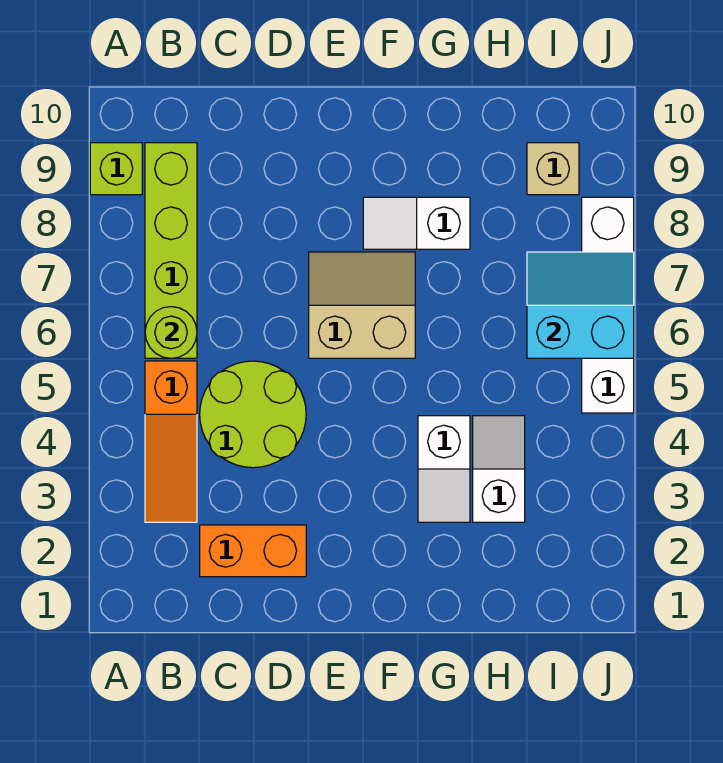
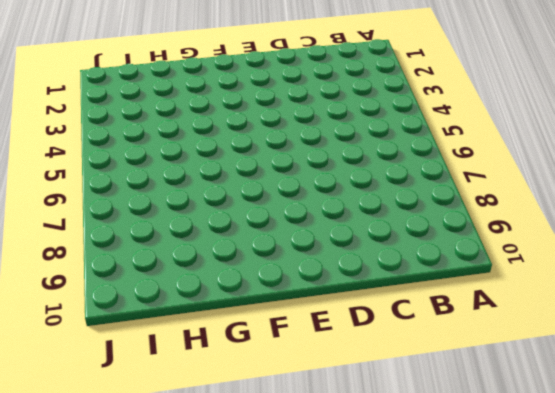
none -> lime brick A9 level 1
none -> orange slope B3:B5 level 1 top 5
none -> lime brick B6:B9 level 1

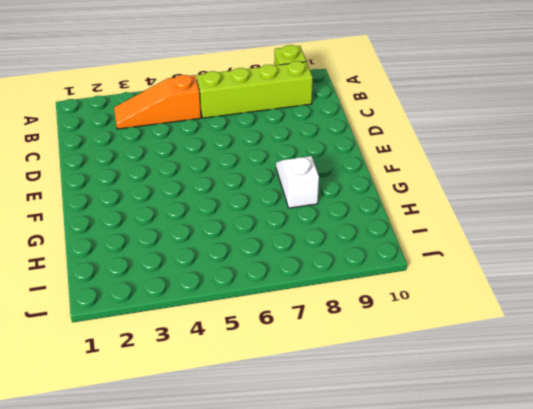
none -> orange brick C2:D2 level 1
none -> lime round brick C4:D5 level 1
none -> tan slope E6:F7 level 1 top 6

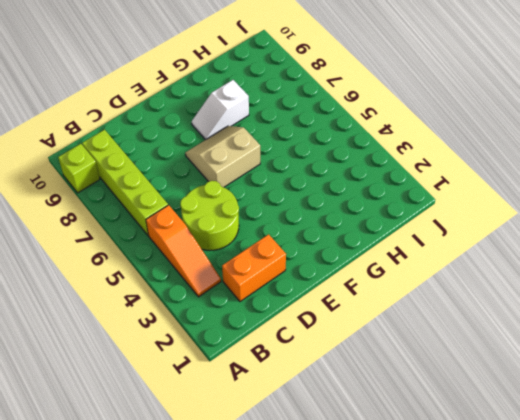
none -> white slope G3:G4 level 1 top 4
none -> white slope H3:H4 level 1 top 3
none -> tan brick I9 level 1

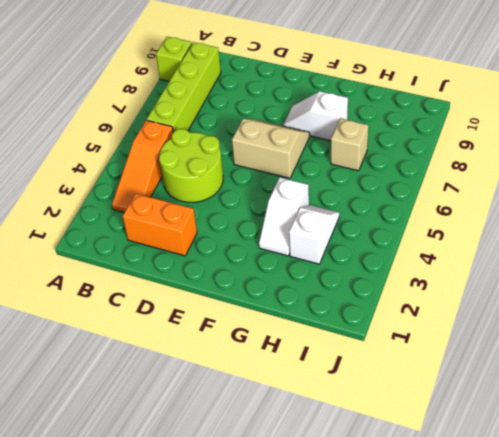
tan brick H7 level 1 -> tan brick I9 level 1
none -> white brick J5:J8 level 1
none -> lime round brick B6 level 2
none -> cyan slope I6:J7 level 2 top 6

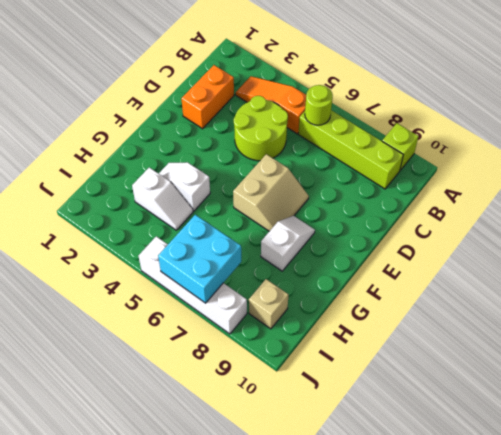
cyan brick I6:J7 level 2 -> cyan slope I6:J7 level 2 top 6

